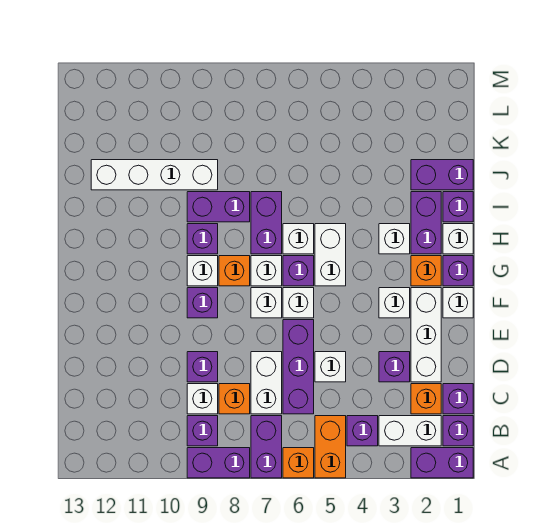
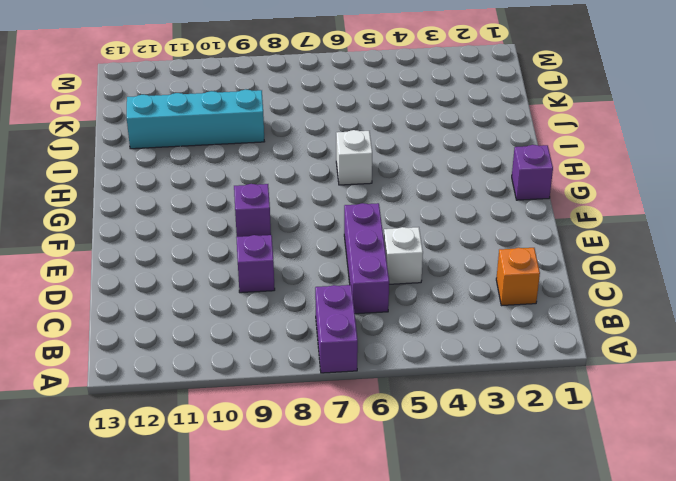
cyan brick J9:J12 level 1 -> white brick J9:J12 level 1
none -> purple brick A1:A2 level 1
none -> orange brick A5:B5 level 1
none -> orange brick A6 level 1
none -> purple brick A8:A9 level 1

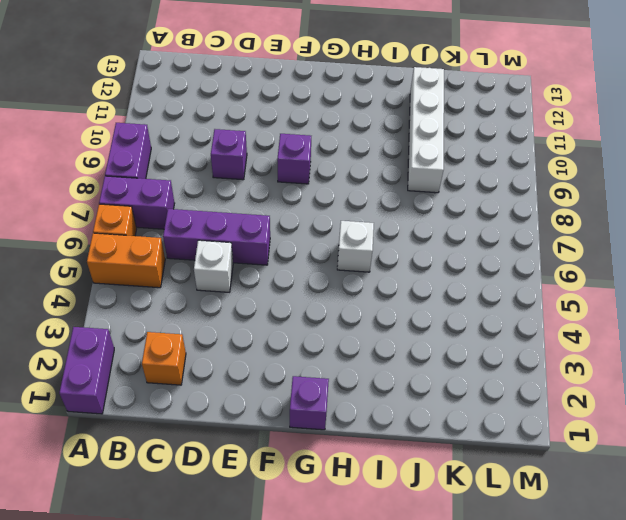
none -> purple brick B1 level 1
none -> white brick B2:B3 level 1
none -> purple brick B4 level 1
none -> purple brick B9 level 1

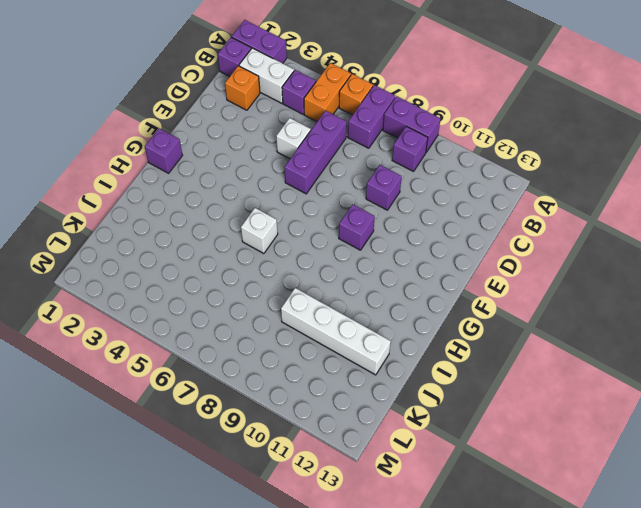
none -> purple brick C1 level 1
none -> white brick C7:D7 level 1
none -> orange brick C8 level 1
none -> white brick C9 level 1

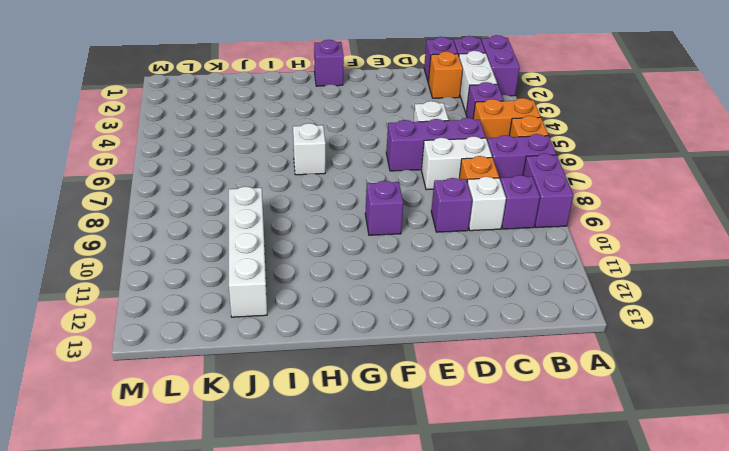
none -> white brick D2:F2 level 1
none -> purple brick D3 level 1
none -> white brick F1 level 1
none -> white brick F3 level 1

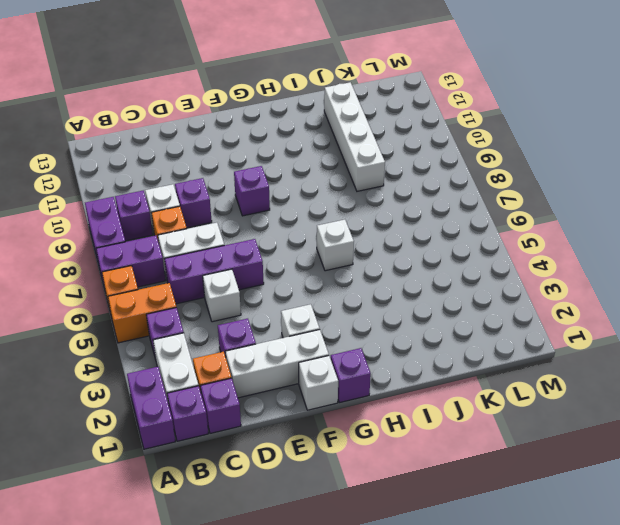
none -> white brick F6 level 1
none -> white brick F7 level 1
none -> orange brick G2 level 1
none -> white brick G5:H5 level 1

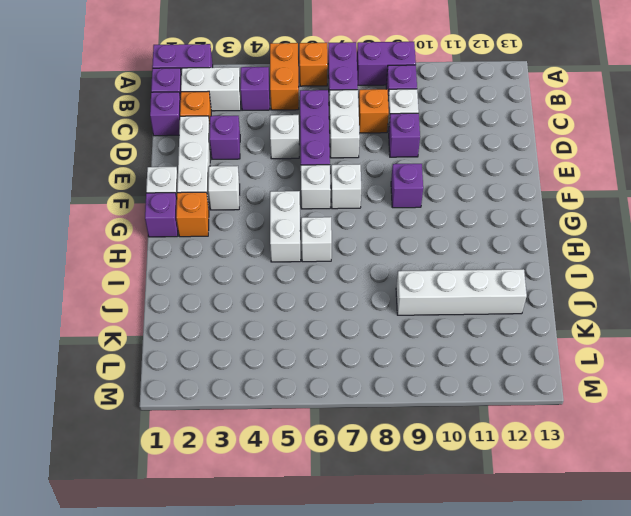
none -> purple brick G6 level 1
none -> white brick G7 level 1
none -> orange brick G8 level 1
none -> white brick G9 level 1

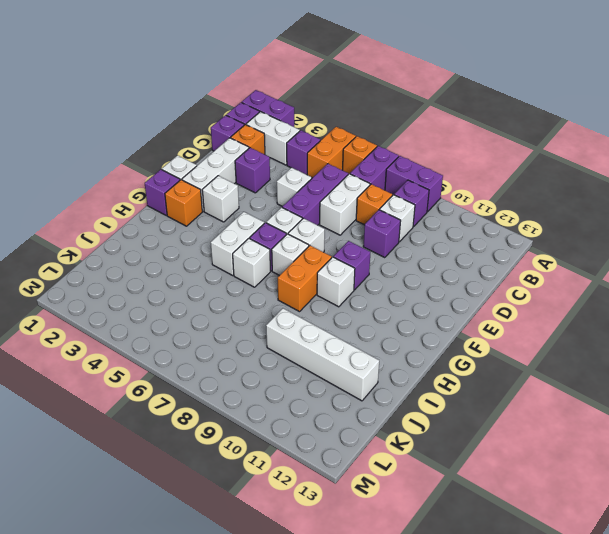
orange brick G8:H8 level 1 -> orange brick G8 level 1
none -> white brick H1 level 1
none -> purple brick H2:I2 level 1
none -> white brick H3 level 1
none -> purple brick H7:I7 level 1

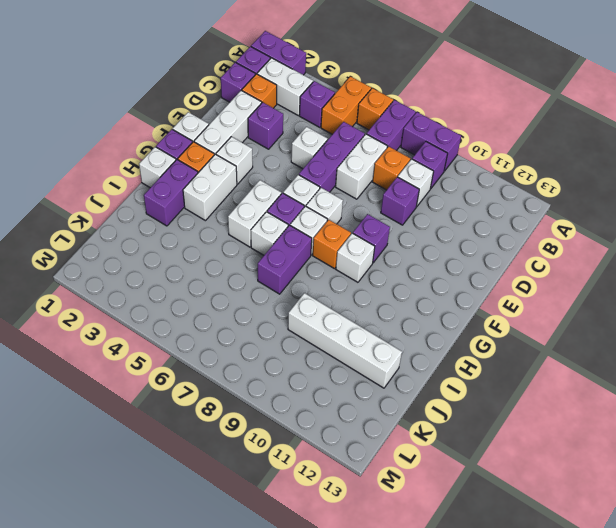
white brick G3:H3 level 1 -> white brick H3 level 1
none -> purple brick H9 level 1
none -> purple brick I1 level 1
none -> purple brick I8:I9 level 1
none -> purple brick J1:J2 level 1

